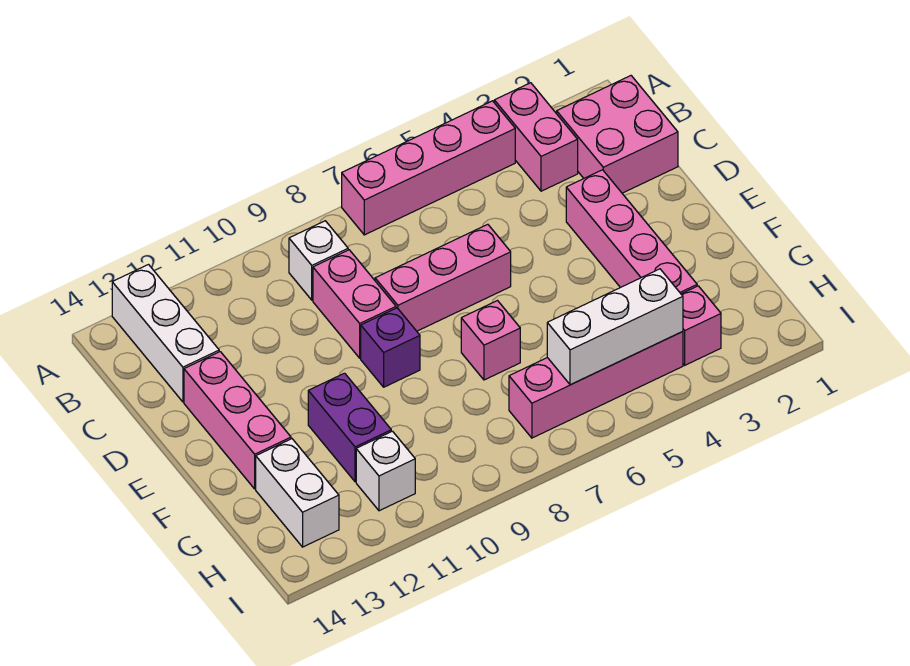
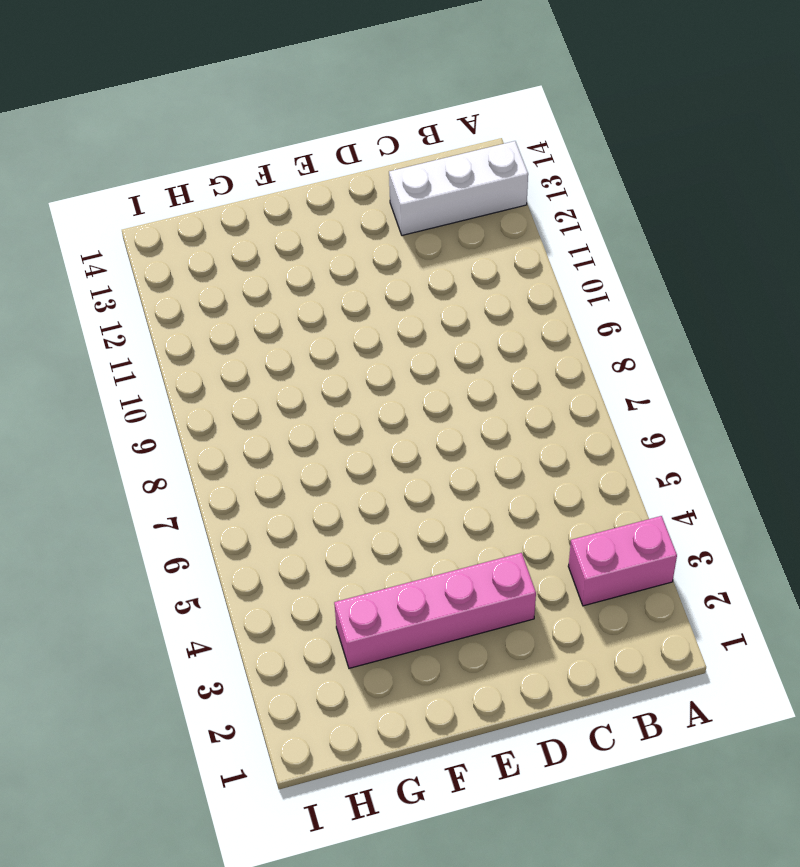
none -> pink brick A4:A7 level 1
none -> pink brick B1:C2 level 1
none -> white brick B9 level 1

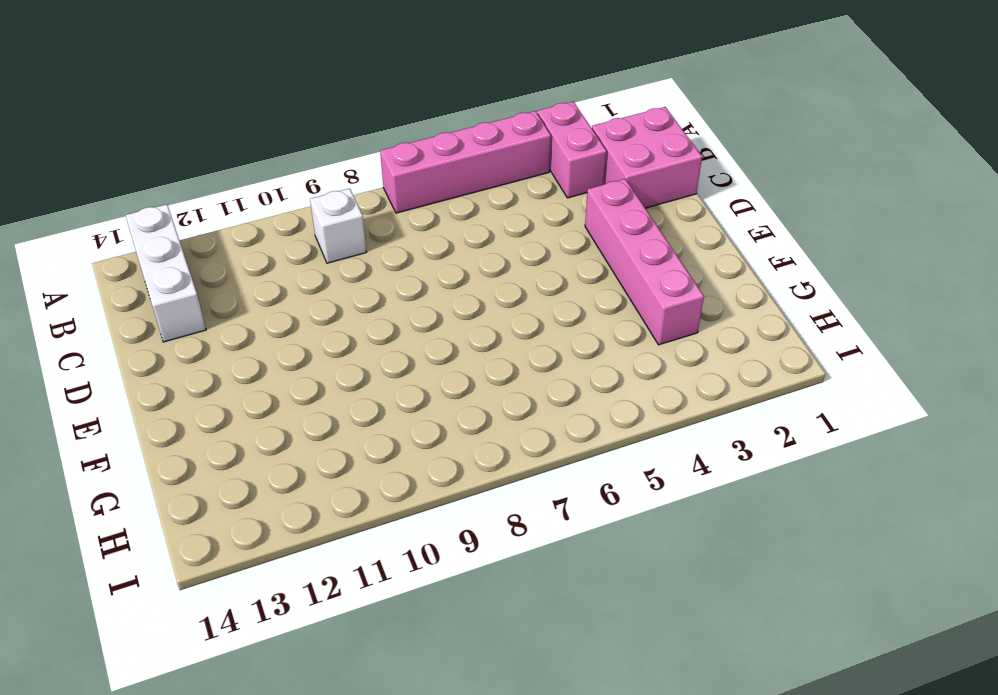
none -> pink brick C9:D9 level 1
none -> pink brick D6:D8 level 1
none -> pink brick D13:F13 level 1

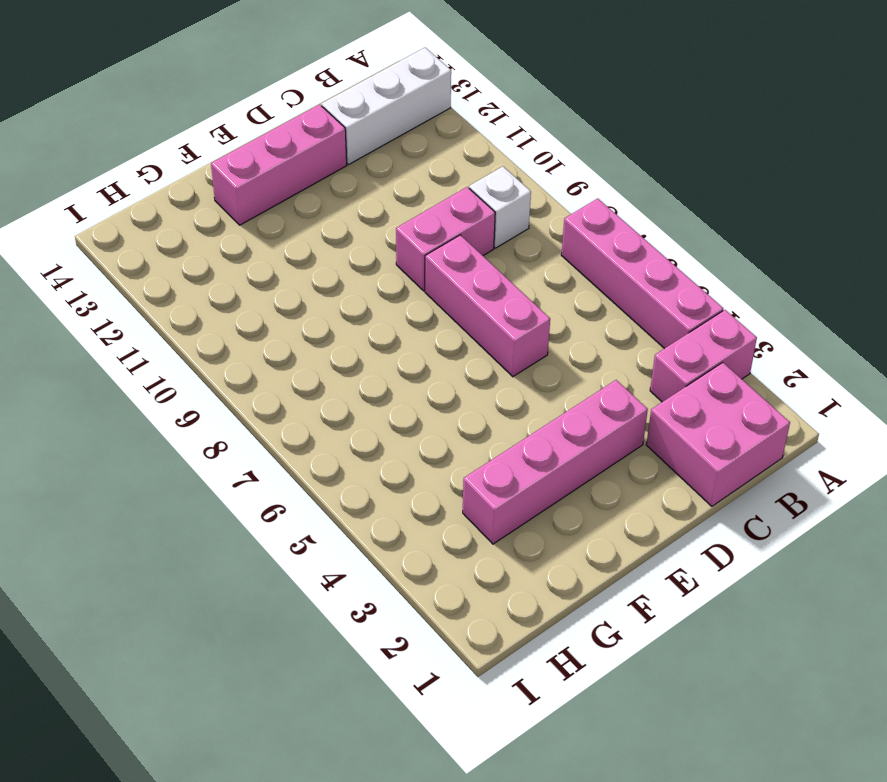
none -> purple brick E9 level 1
none -> pink brick F7 level 1
none -> purple brick F11:G11 level 1

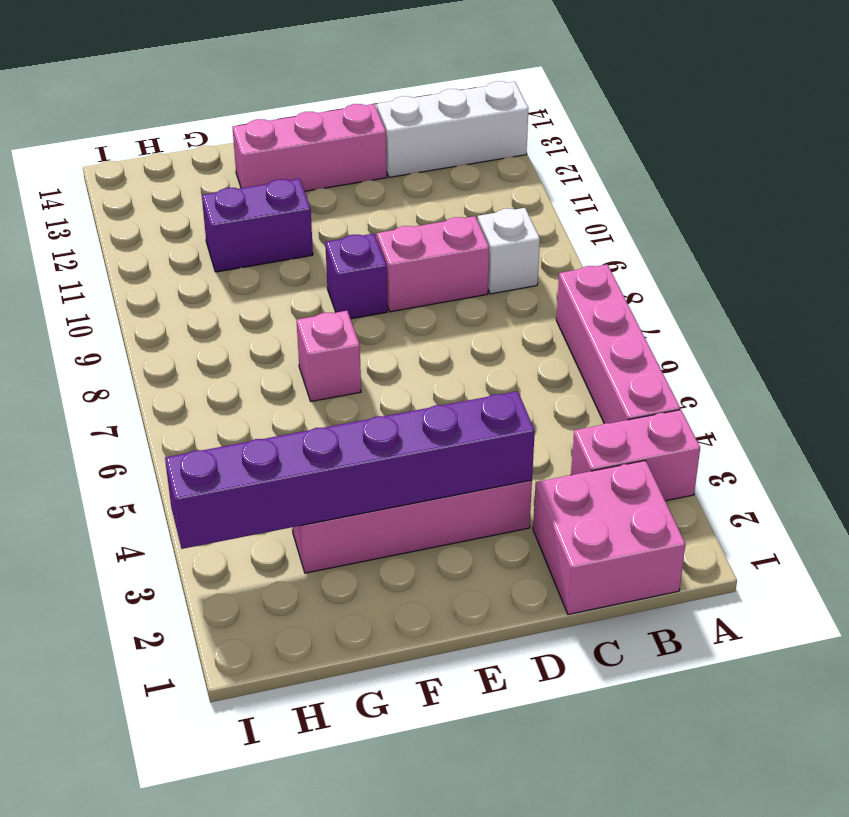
purple brick D3:I3 level 2 -> none
none -> pink brick D6:D8 level 1
none -> white brick G13:H13 level 1
none -> pink brick H3 level 1

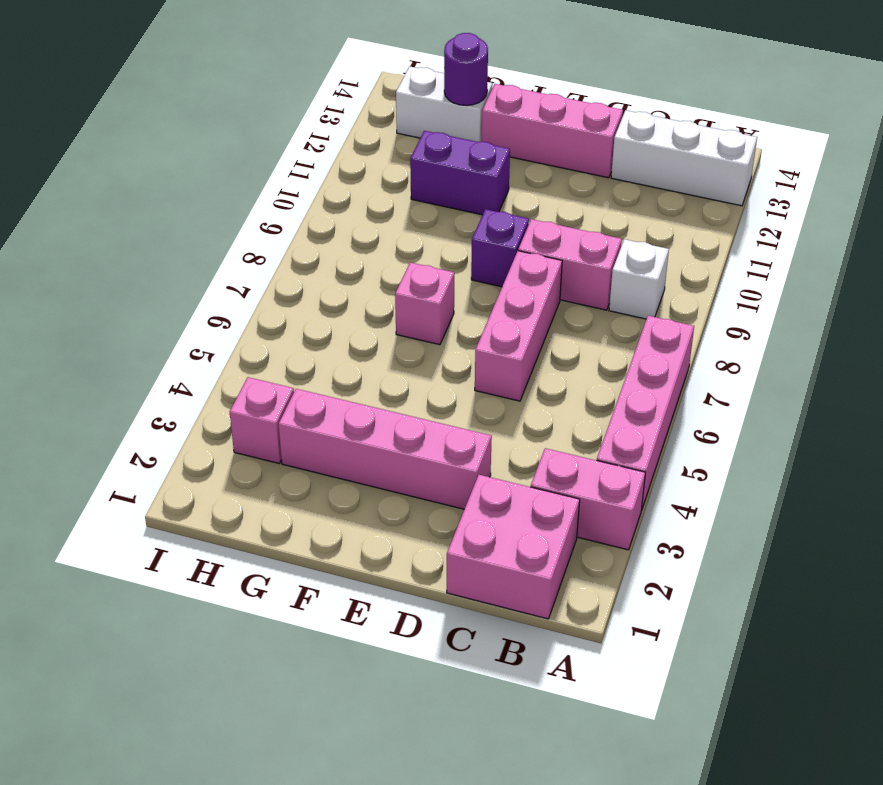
purple round brick G13 level 2 -> none
none -> pink brick H4:H7 level 1
none -> white brick H11 level 1
none -> white brick H4:H6 level 2

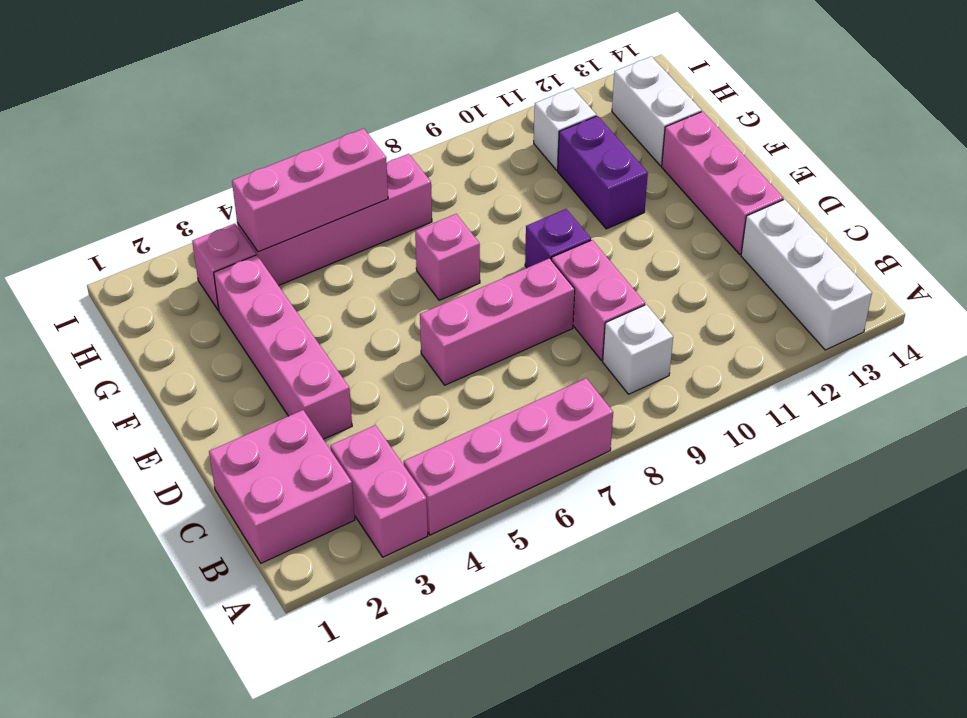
pink brick H4:H6 level 2 -> white brick H4:H6 level 2

